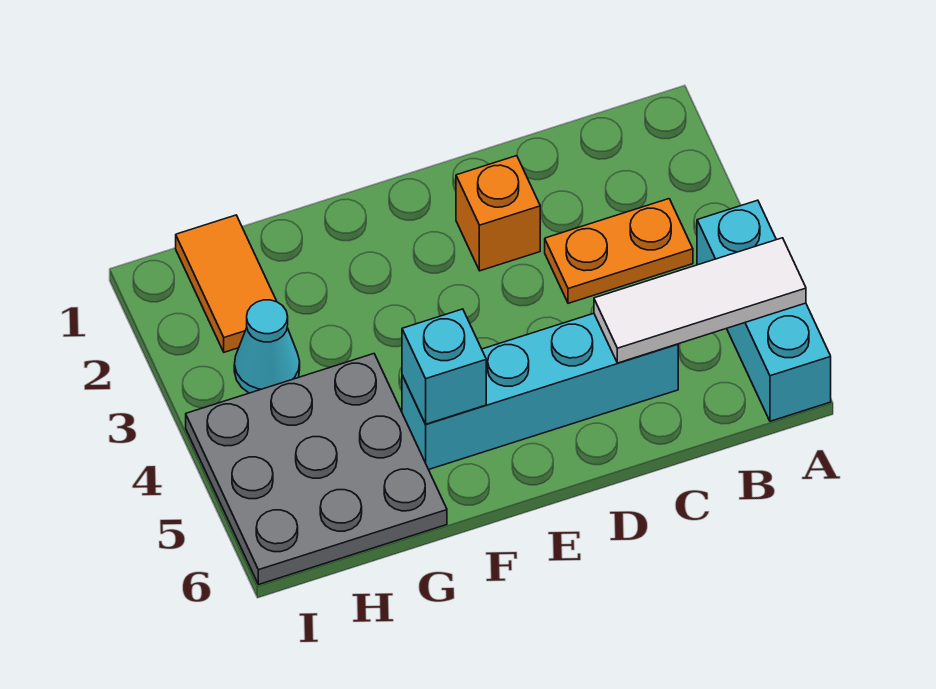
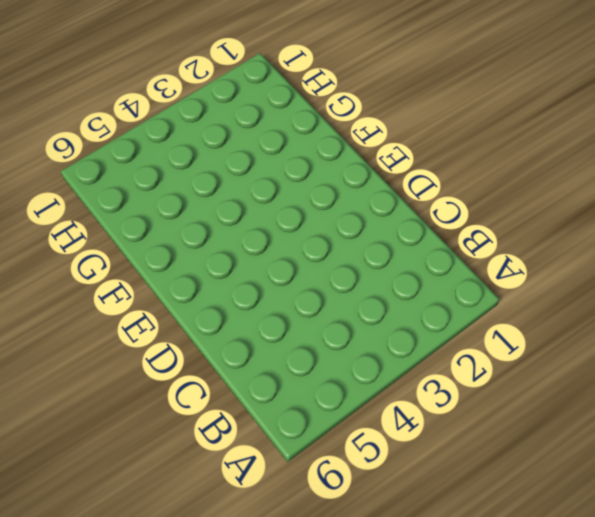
none -> cyan brick A4:A6 level 1
none -> orange plate B3:C3 level 1

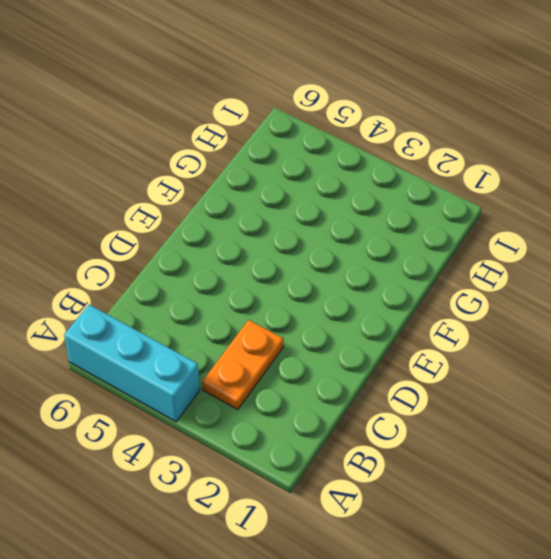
none -> cyan brick C5:F5 level 1
none -> orange brick D2 level 1

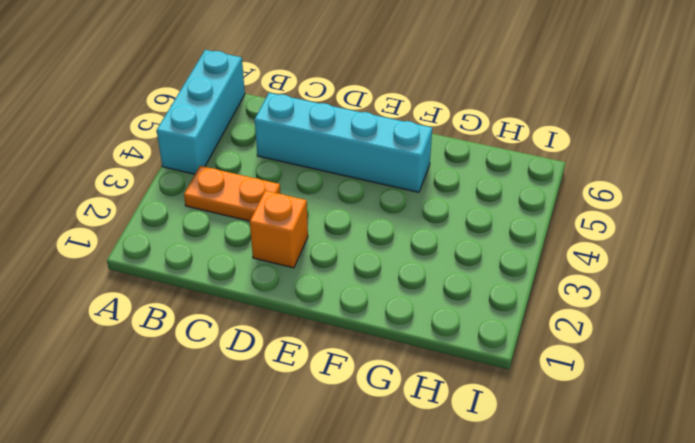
none -> grey plate G4:I6 level 1
none -> orange tile H1:H2 level 1

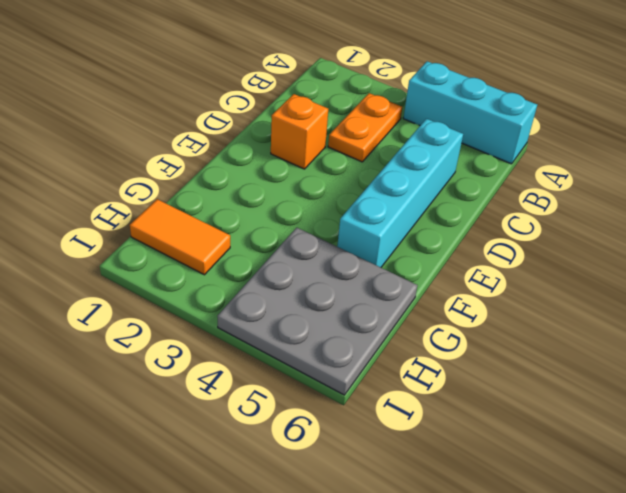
none -> cyan cone H3 level 1
none -> white tile A5:C5 level 2

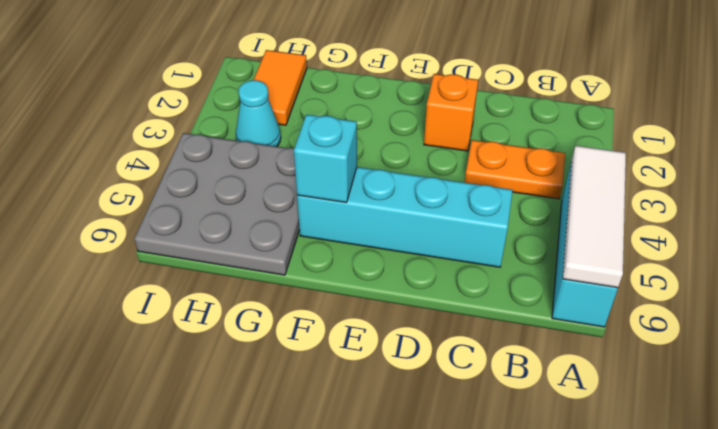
white tile A4:A6 level 2 -> white tile A5:C5 level 2

